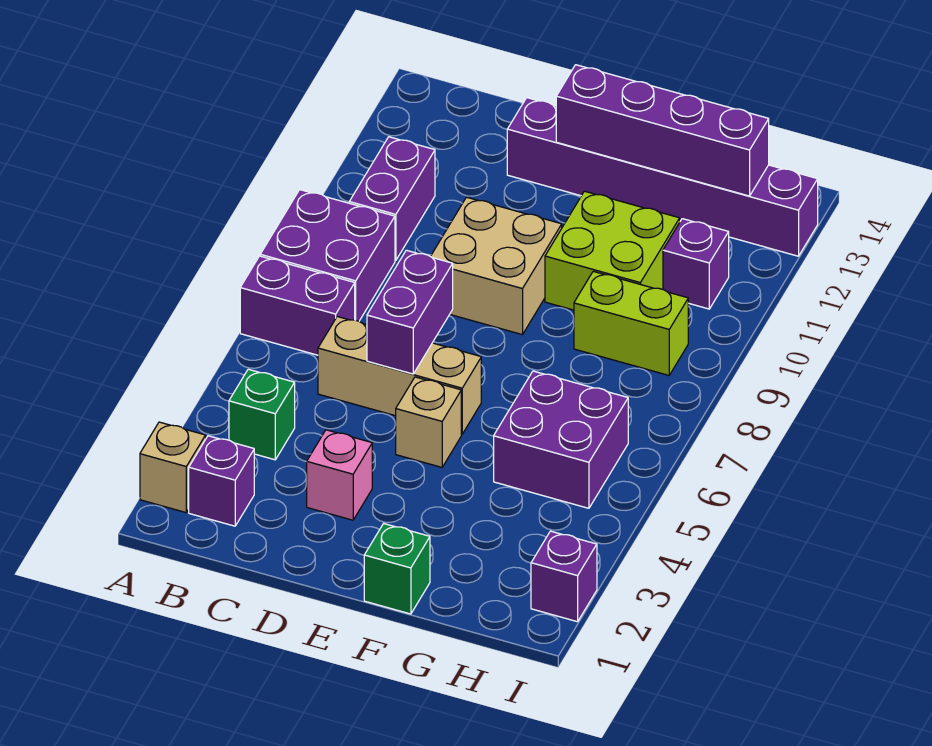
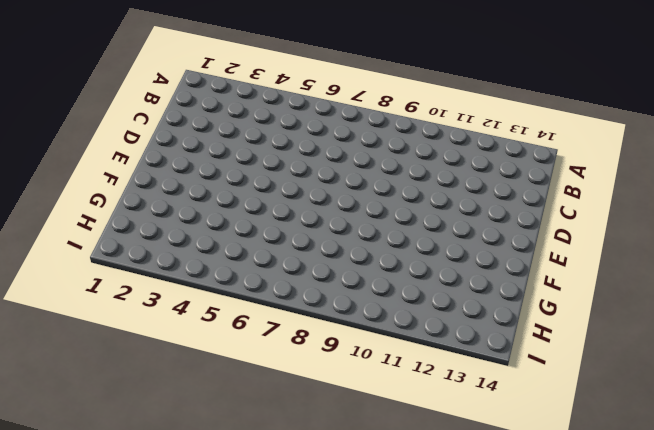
none -> tan brick A2 level 1
none -> purple brick A7:B7 level 1
none -> purple brick A8:B9 level 1

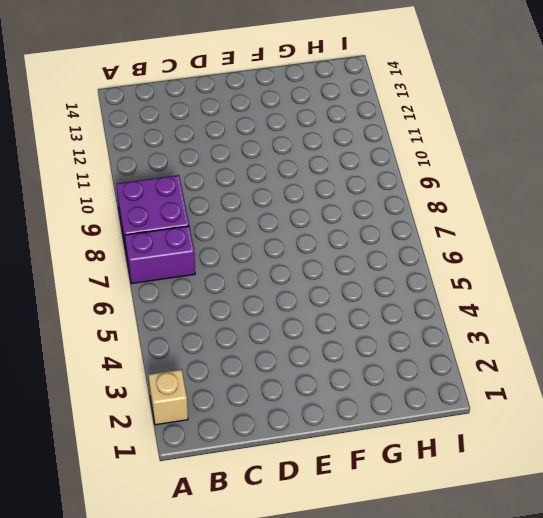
none -> purple brick B2 level 1
none -> green brick B4 level 1
none -> purple brick B10:B11 level 1

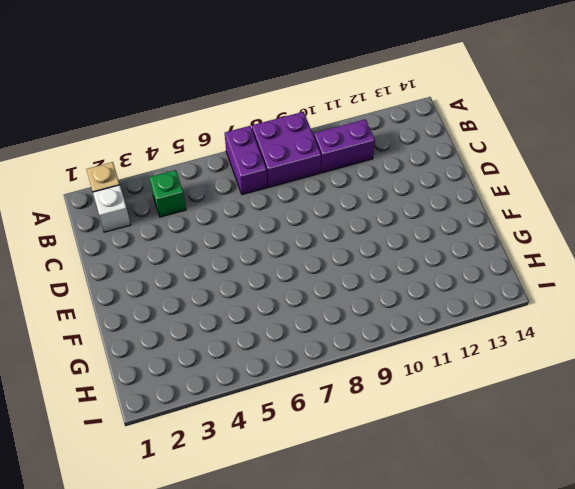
white brick B2 level 1 -> purple brick B2 level 1
none -> tan brick C6:E6 level 1
none -> pink brick D3 level 1
none -> tan brick D9:E10 level 1

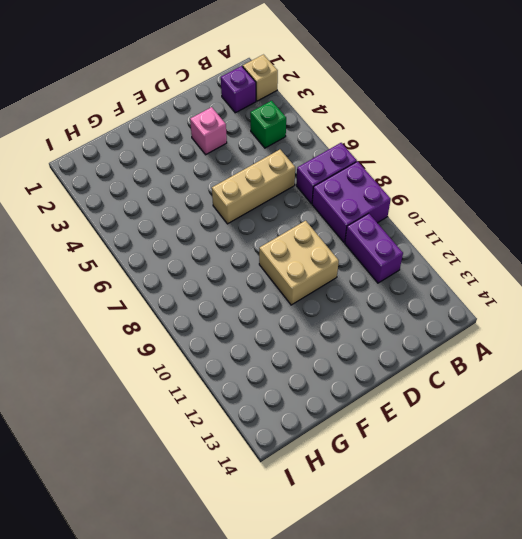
none -> purple brick D13:I13 level 1
none -> tan brick E5 level 1
none -> green brick F1 level 1

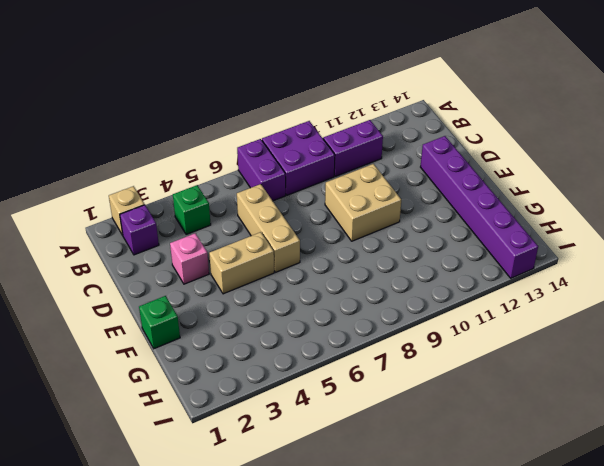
tan brick E4:E5 level 1 -> tan brick E5 level 1
none -> lime brick F10:G11 level 1
none -> purple brick G5:H6 level 1
none -> lime brick G9:H9 level 1

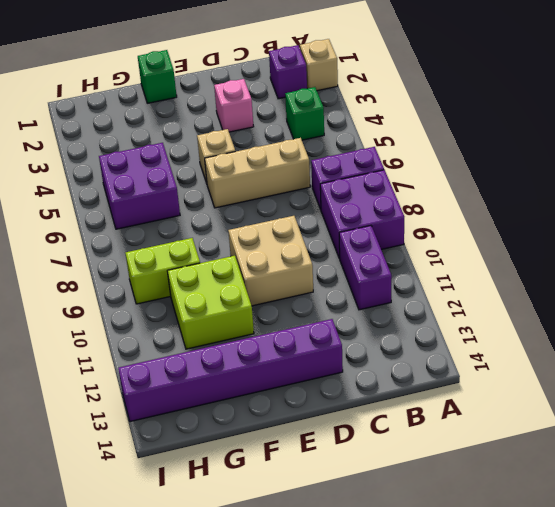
none -> purple brick H11 level 1
none -> purple brick I2 level 1
none -> purple brick D6:D7 level 2

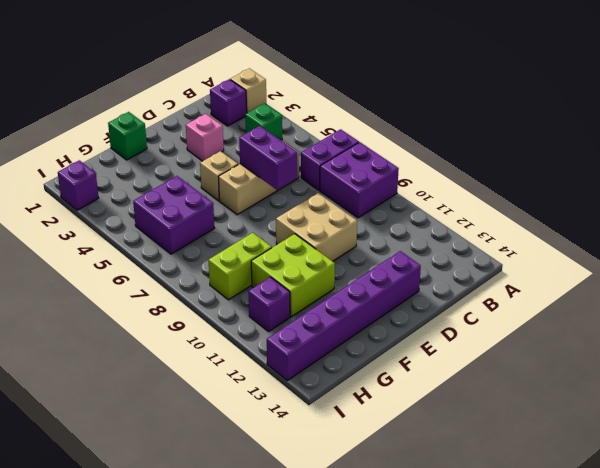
none -> purple brick B10:B11 level 1
none -> purple brick E13:H13 level 2

